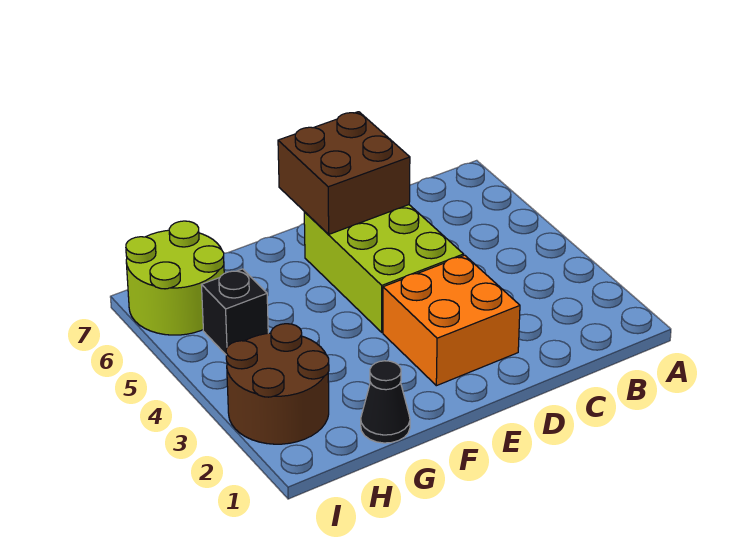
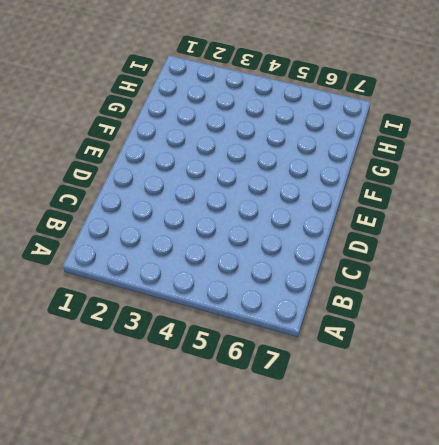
none -> orange brick D2:E3 level 1
none -> lime brick D4:E6 level 1

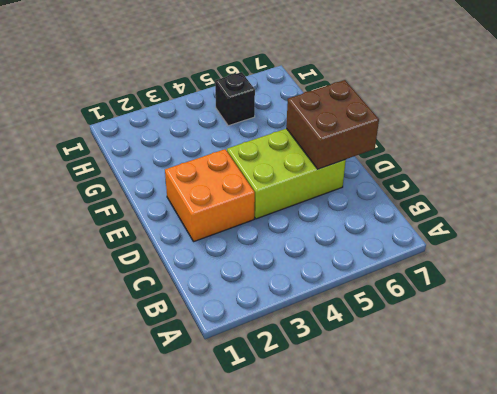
none -> black cone G1 level 1
none -> brown round brick H2:I3 level 1

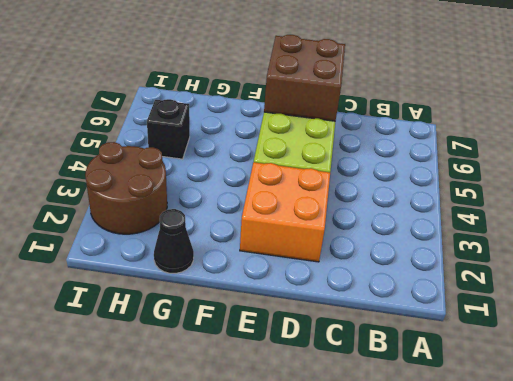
none -> lime round brick H6:I7 level 1

